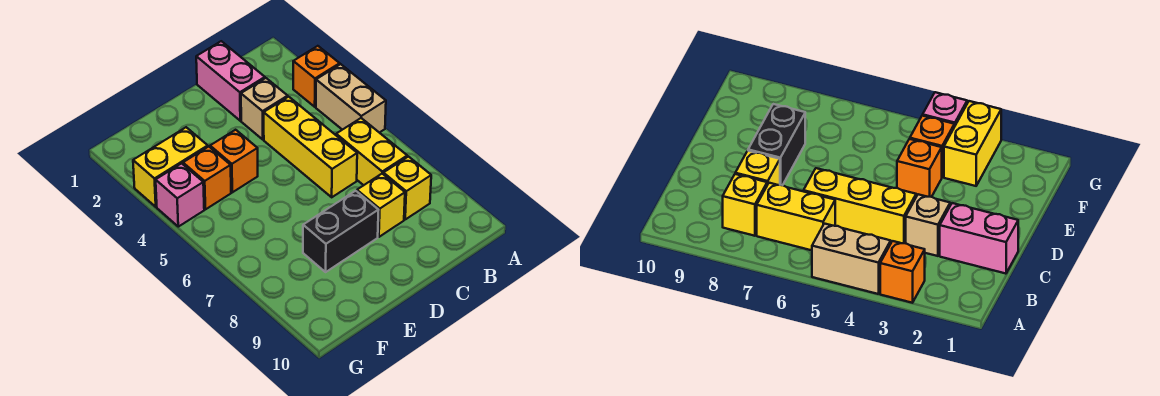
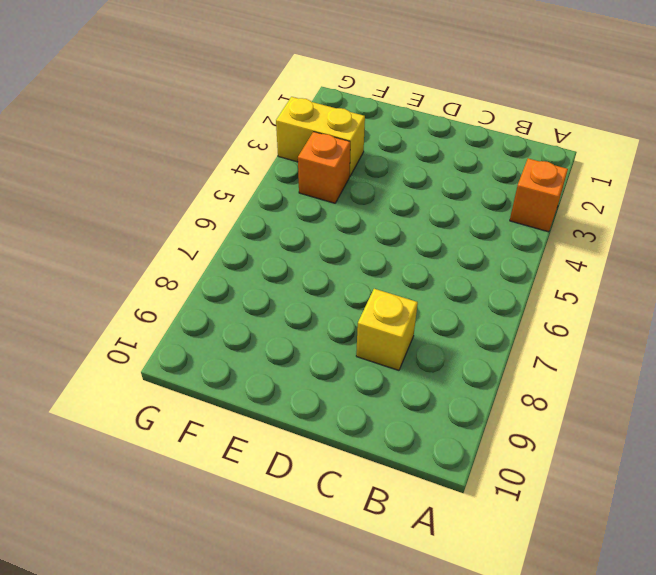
none -> tan brick A4:A5 level 1
none -> yellow brick B6:B7 level 1
none -> yellow brick B8 level 1

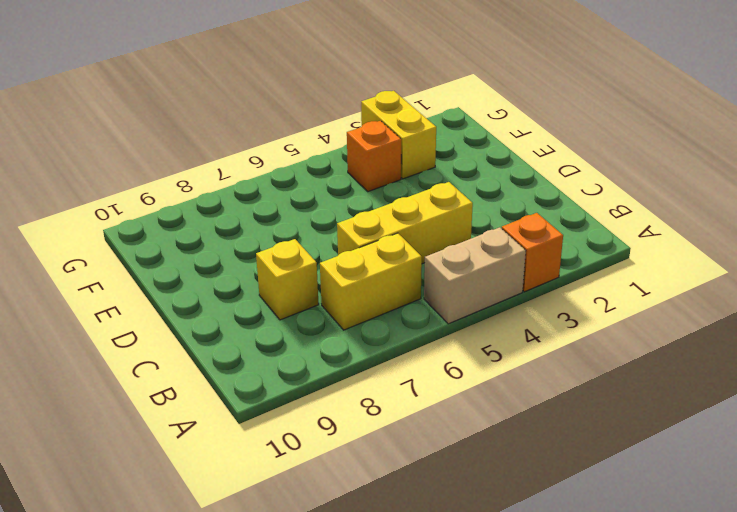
none -> yellow brick B8 level 1
none -> pink brick C1:C2 level 1
none -> tan brick C3 level 1

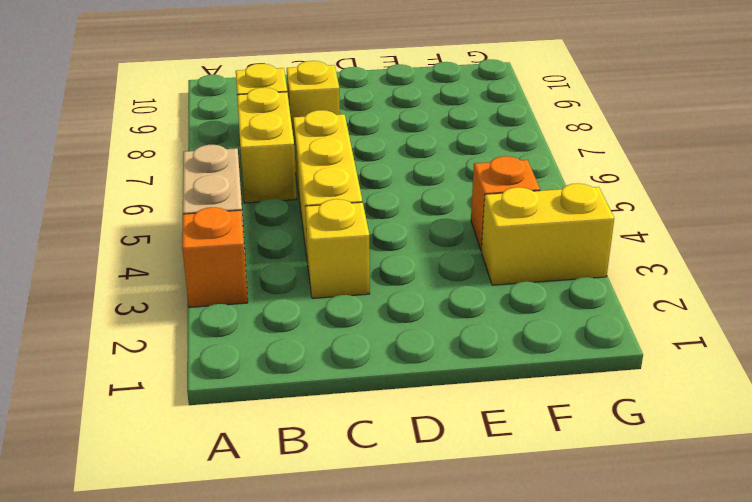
yellow brick C3 level 1 -> tan brick C3 level 1
none -> pink brick C1:C2 level 1
none -> black brick D8:E8 level 1
none -> orange brick E4 level 1

